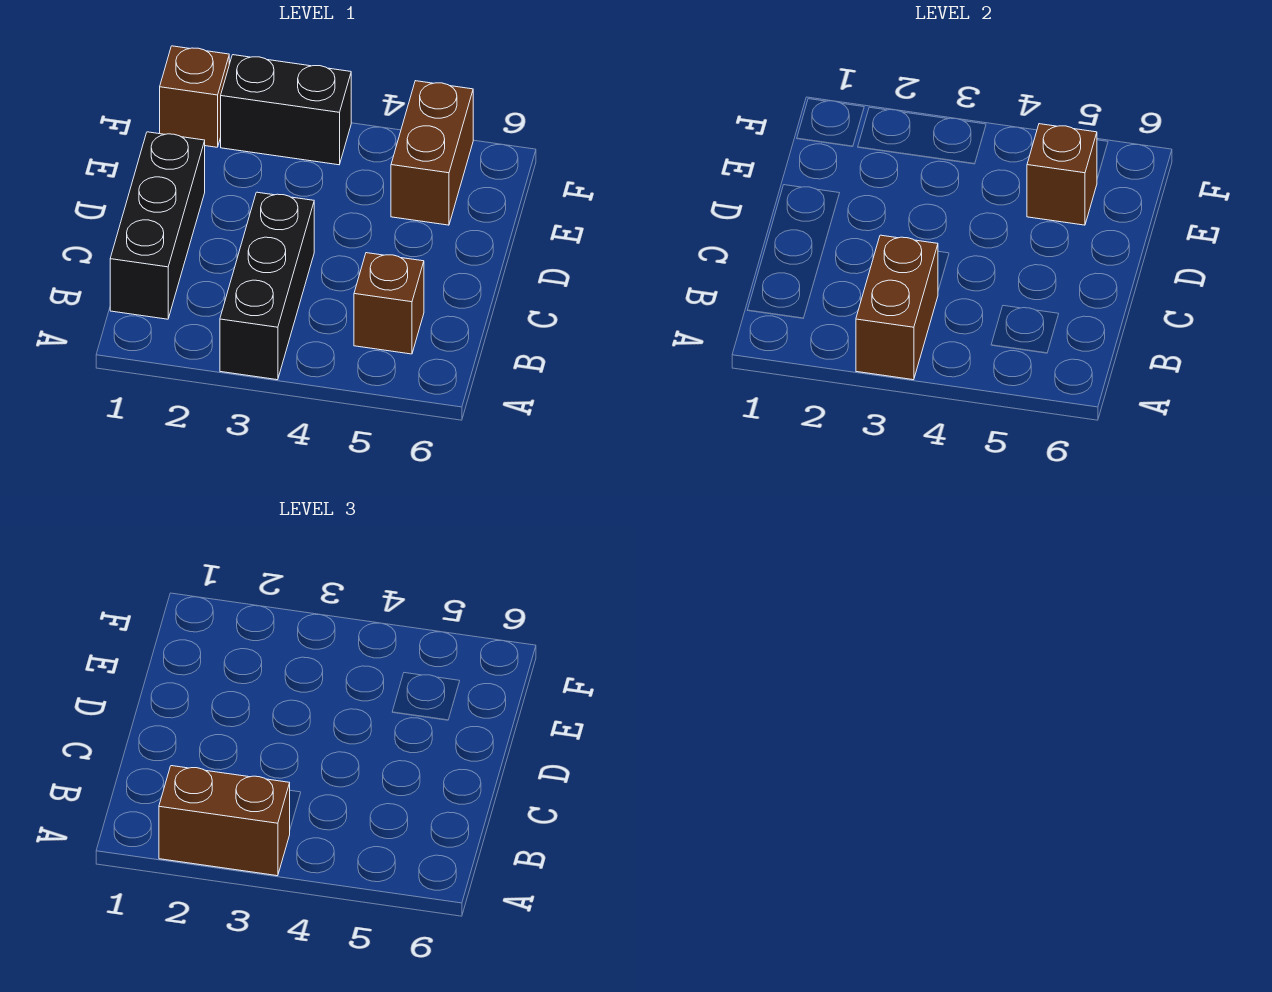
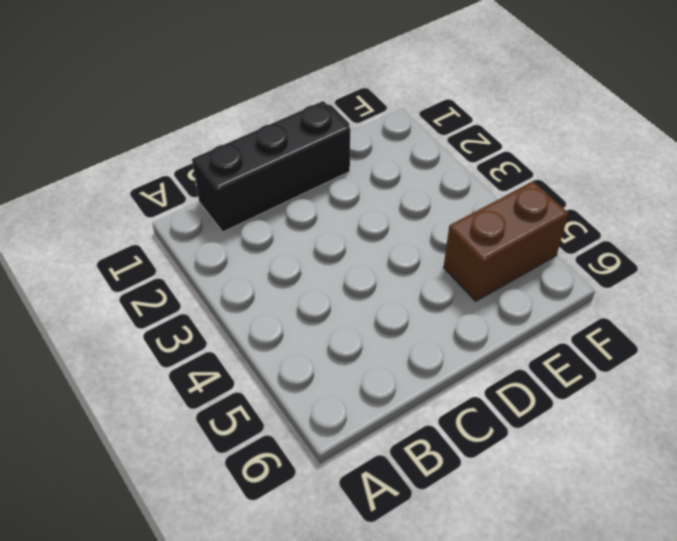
none -> black brick A3:C3 level 1
none -> brown brick B5 level 1

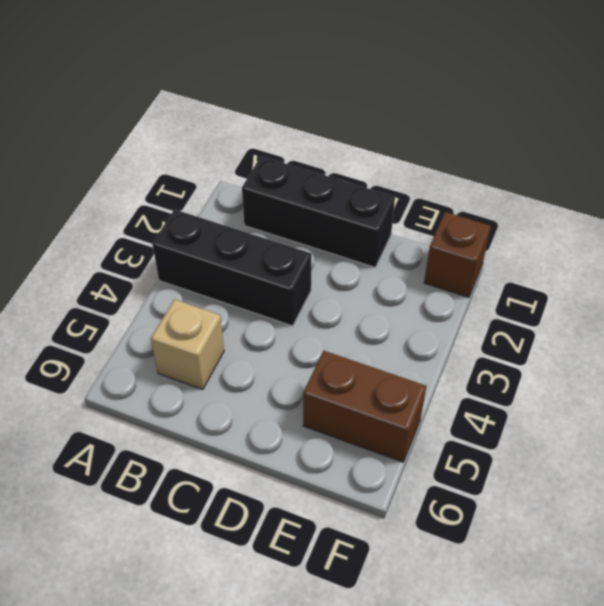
tan brick B5 level 1 -> brown brick B5 level 1
none -> black brick F2:F3 level 1
none -> brown brick A3:B3 level 2

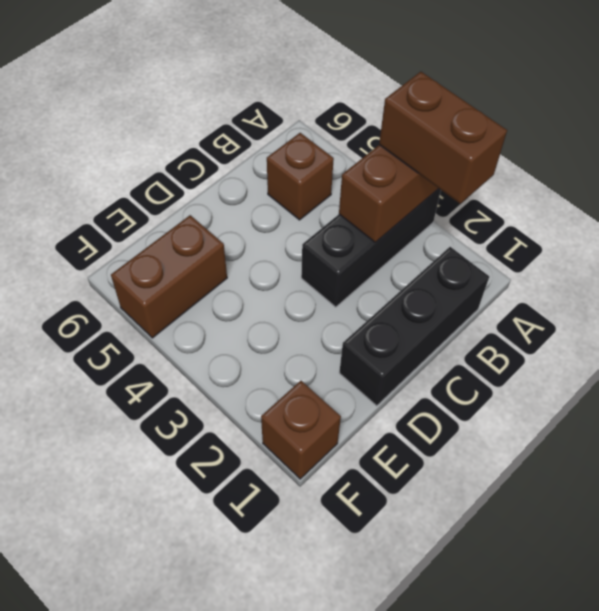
none -> black brick F2:F3 level 1
none -> brown brick E5 level 2

